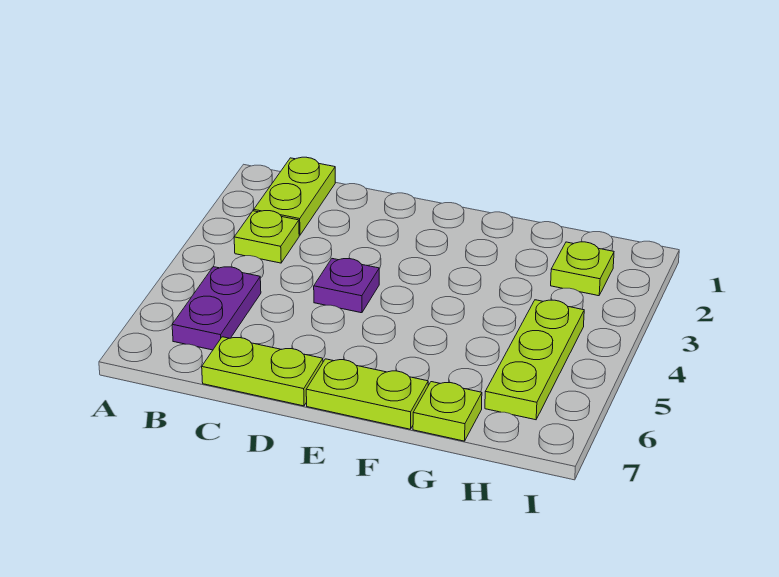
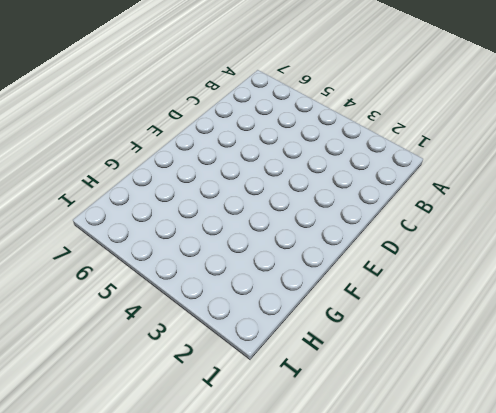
none -> lime plate B1:B2 level 1
none -> lime plate B3 level 1

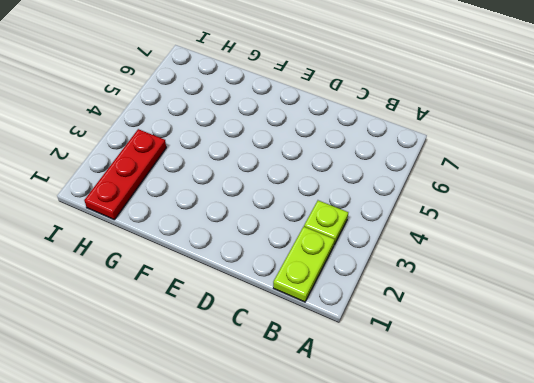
red plate H1:H3 level 1 -> lime plate H2 level 1
none -> purple plate B5:B6 level 1
none -> lime plate C7:D7 level 1

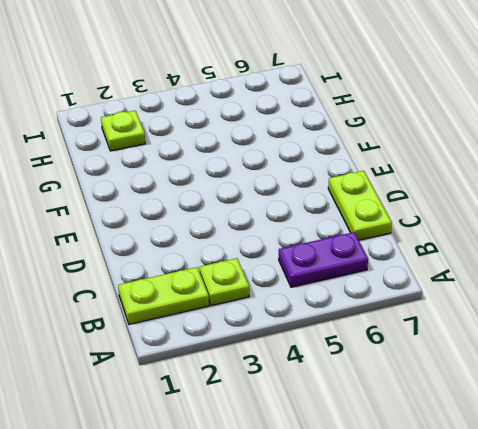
none -> purple plate D4 level 1
none -> lime plate E7:F7 level 1

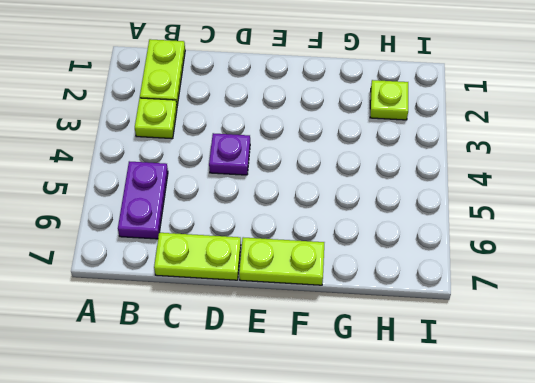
none -> lime plate G7 level 1
none -> lime plate H4:H6 level 1

